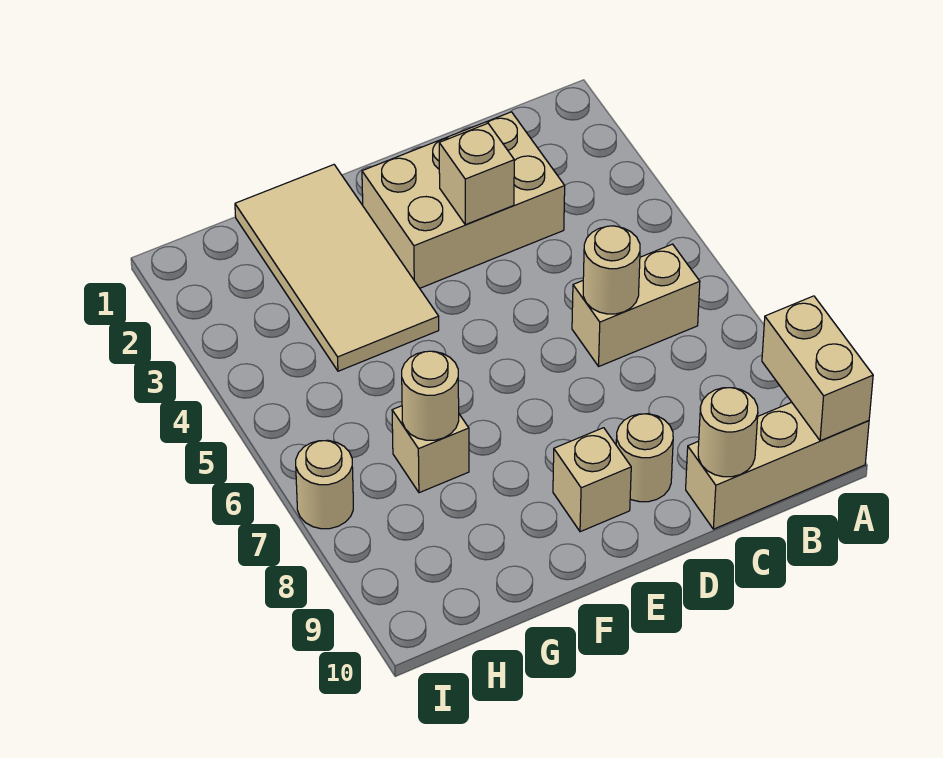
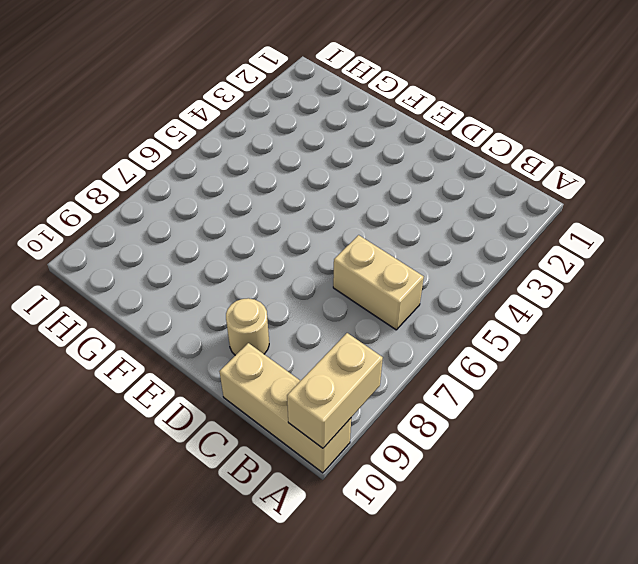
none -> tan brick C2:E3 level 1
none -> tan brick E9 level 1
none -> tan tile F1:G4 level 1

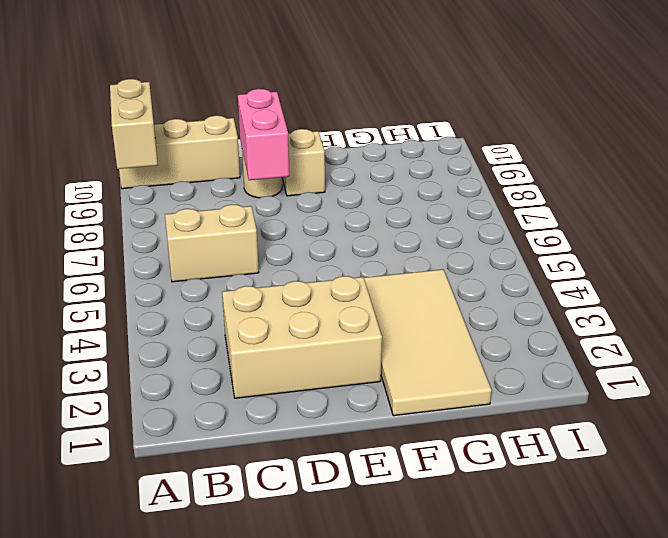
pink brick D8:D9 level 2 -> none
none -> tan brick G7 level 1
none -> tan round brick I7 level 1
none -> tan round brick C6 level 2

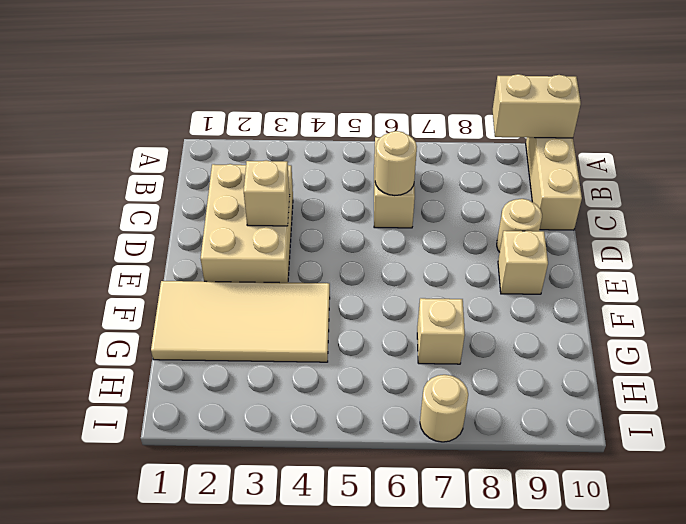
none -> tan round brick C10 level 2
none -> tan round brick G7 level 2

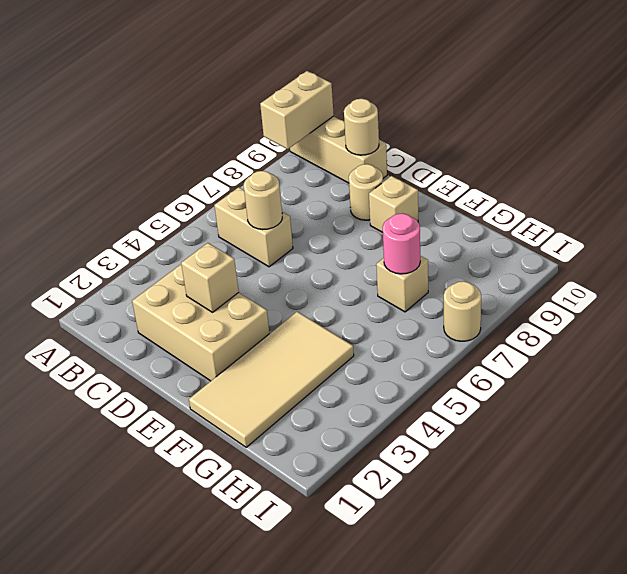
pink round brick G7 level 2 -> tan round brick G7 level 2

